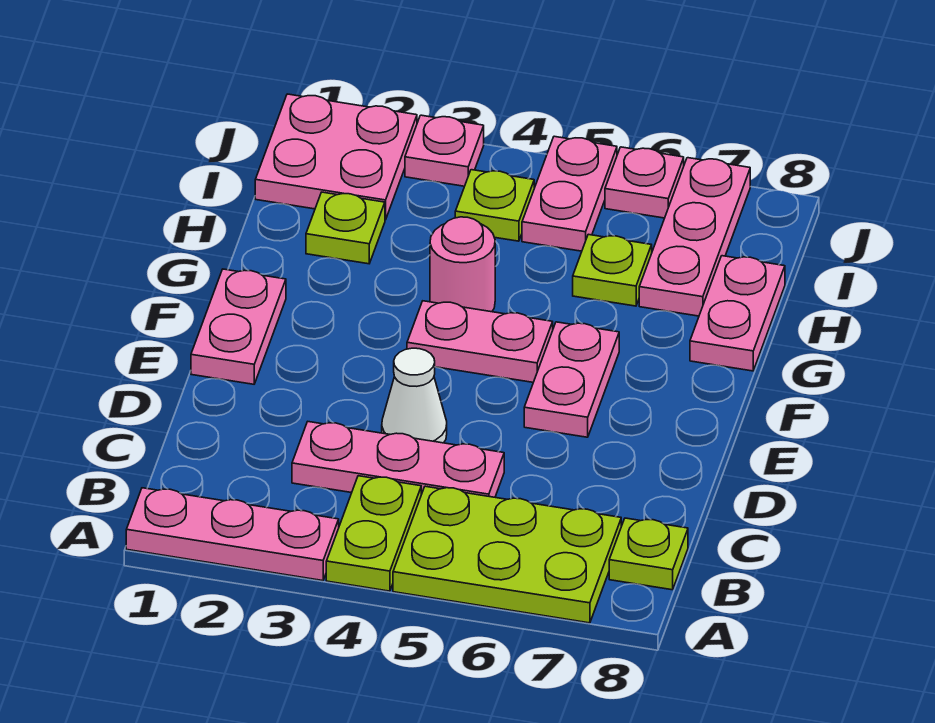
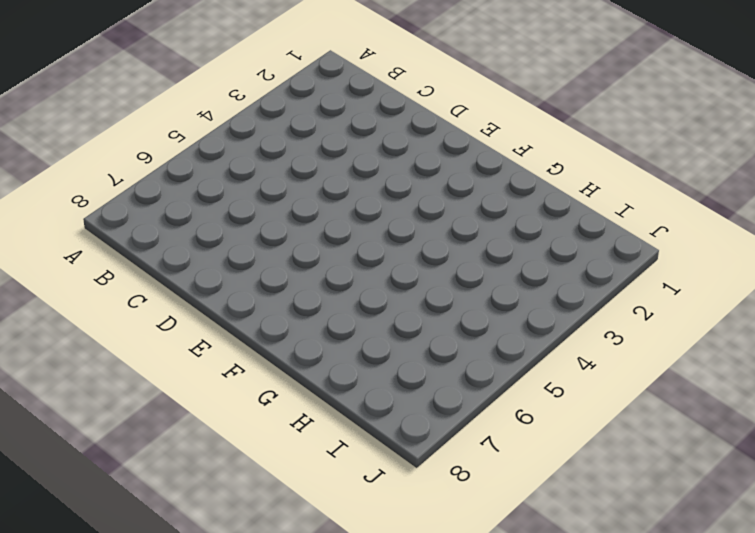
none -> pink plate A1:A3 level 1
none -> lime plate A4:B4 level 1
none -> lime plate A5:B7 level 1

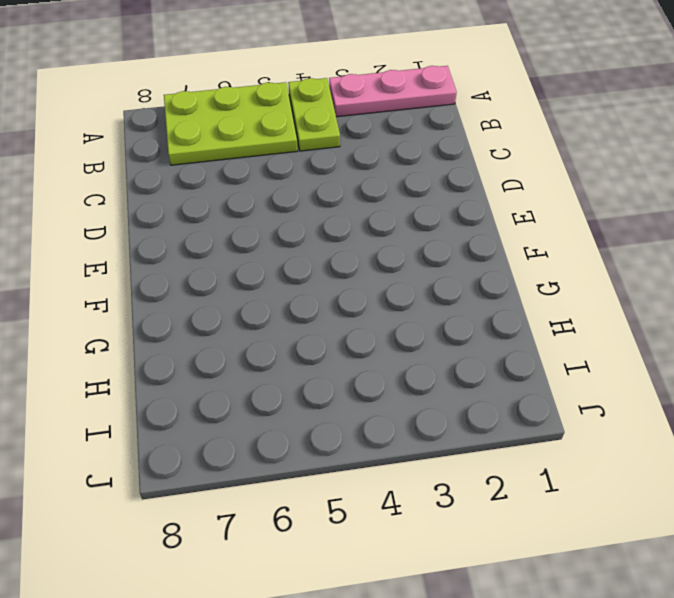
none -> lime plate B8 level 1
none -> pink plate C3:C5 level 1
none -> white cone D4 level 1

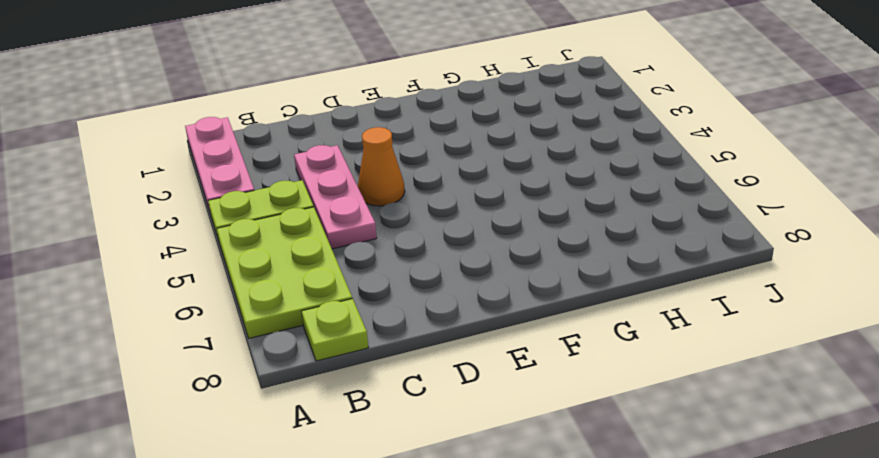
orange cone D4 level 1 -> white cone D4 level 1
none -> pink plate E1:F1 level 1
none -> pink plate E6:F6 level 1
none -> pink plate F4:F5 level 1

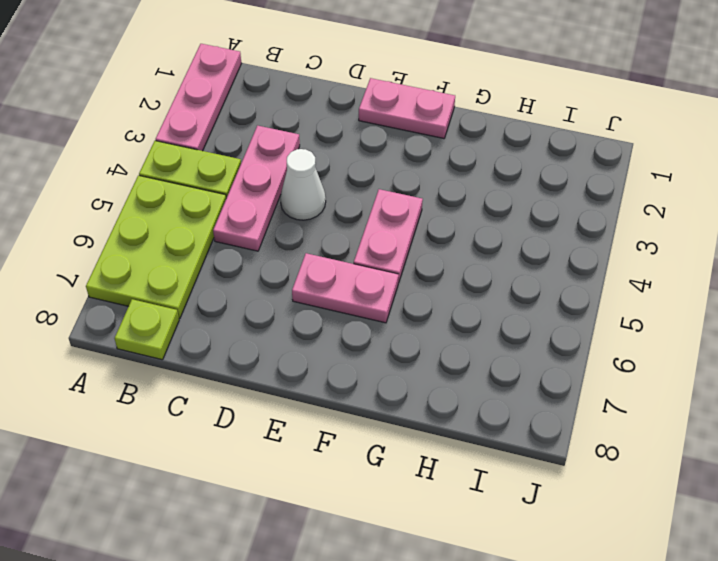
none -> pink round brick G4 level 1
none -> pink plate G8:H8 level 1
none -> lime plate H2 level 1

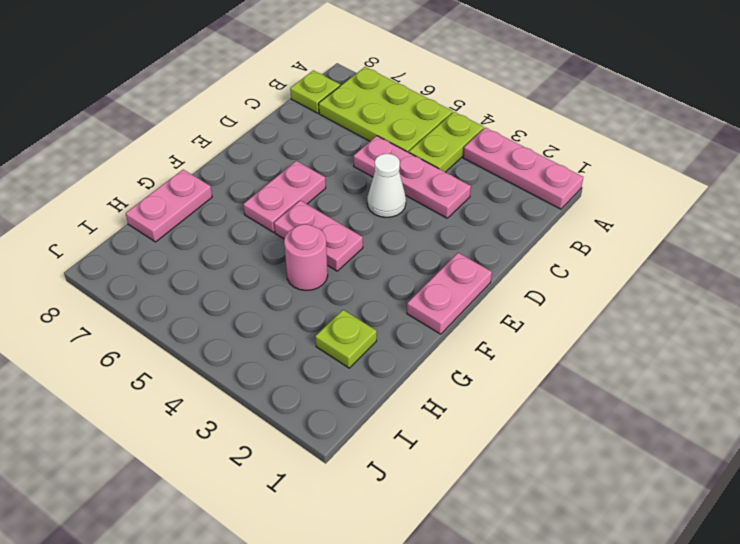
none -> lime plate H6 level 1
none -> pink plate H7:J7 level 1
none -> pink plate I1:J2 level 1

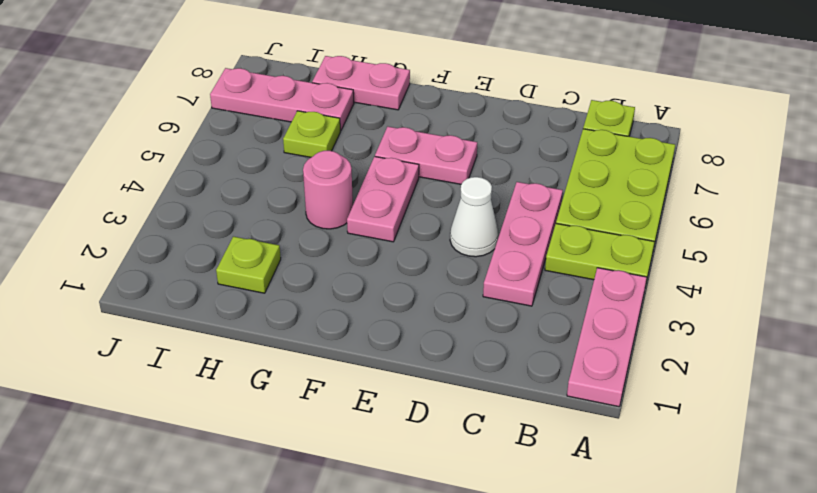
none -> pink plate E1:F1 level 1
none -> pink plate I1:J2 level 1
none -> lime plate I4 level 1

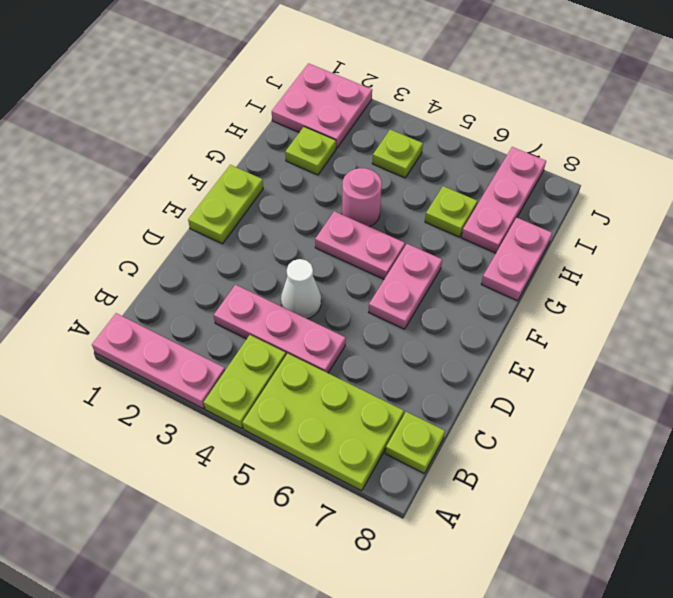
lime plate E1:F1 level 1 -> pink plate E1:F1 level 1
none -> pink plate I5:J5 level 1
none -> pink plate J3 level 1
none -> pink plate J6 level 1

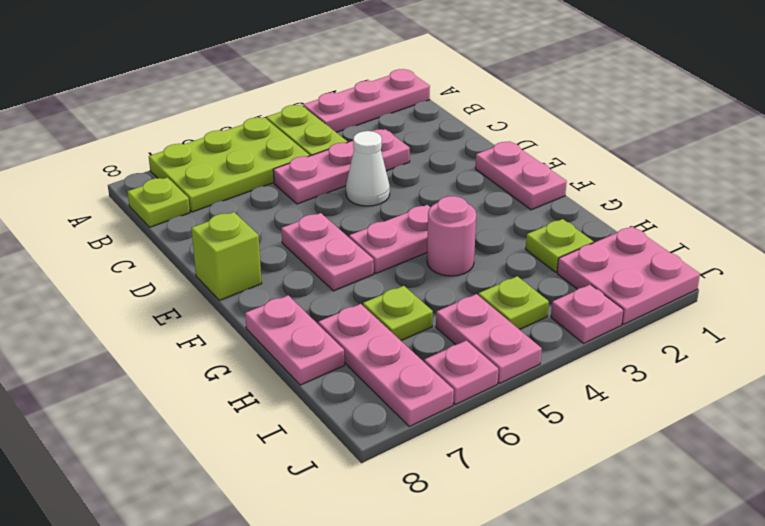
lime brick E8 level 1 -> none

